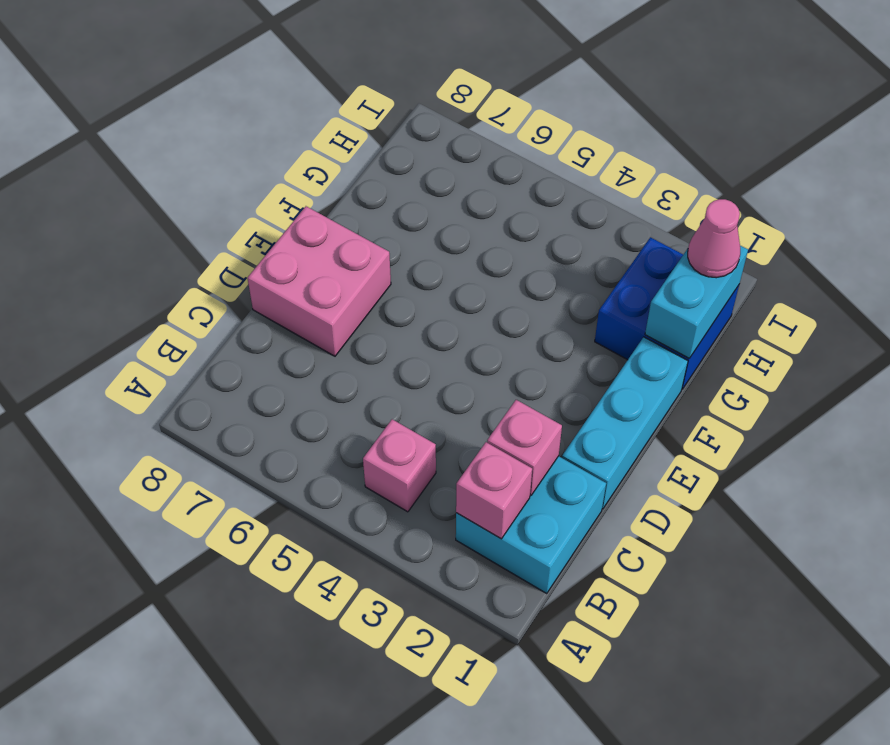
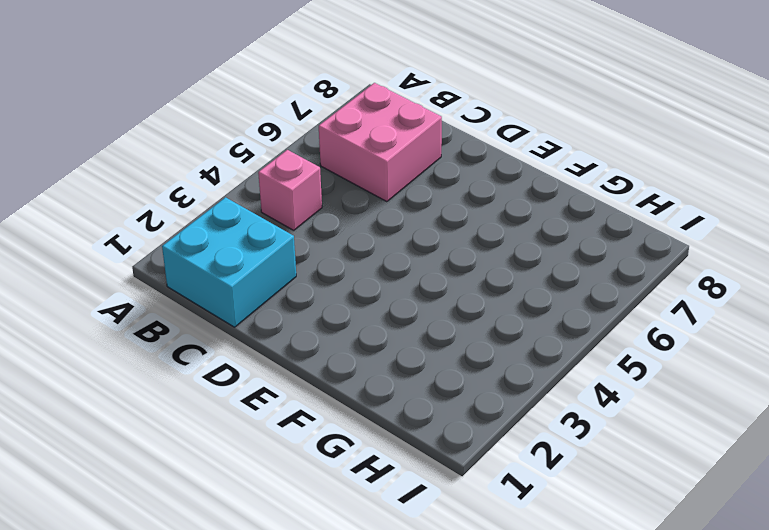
pink brick B6:C7 level 1 -> pink brick D7:E8 level 1
none -> cyan brick D1:F1 level 1
none -> blue brick G1:H2 level 1

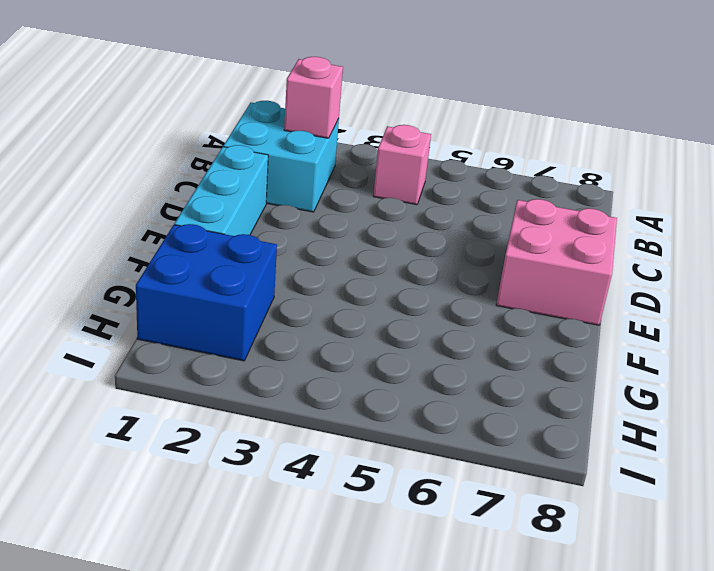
none -> pink brick C2 level 2
none -> cyan brick G1:H1 level 2

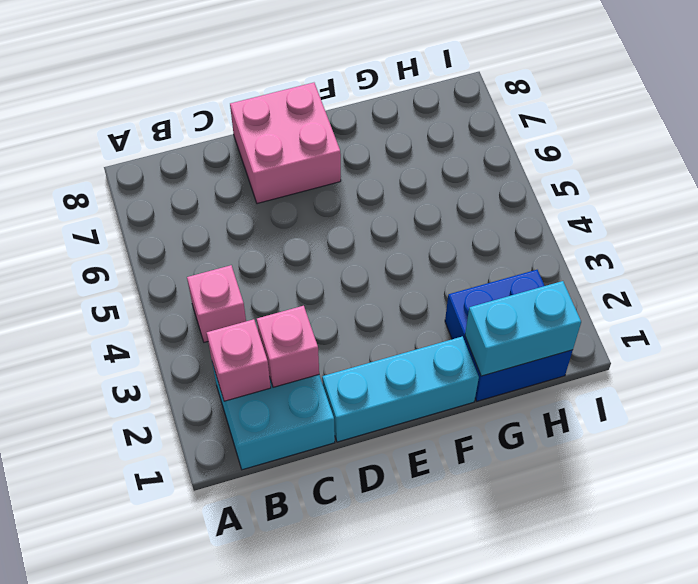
none -> pink cone H1 level 3

